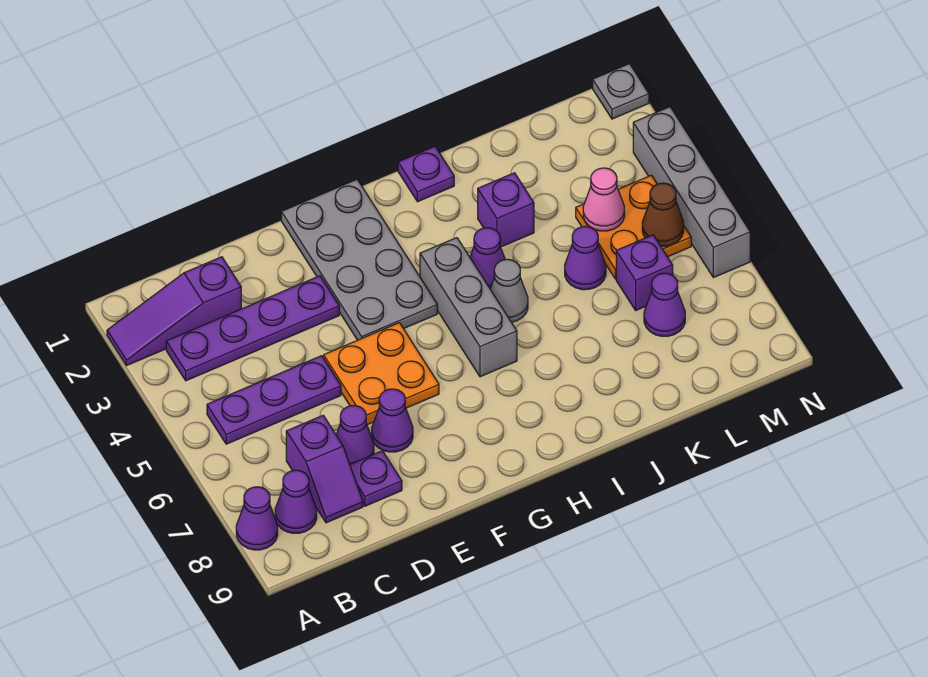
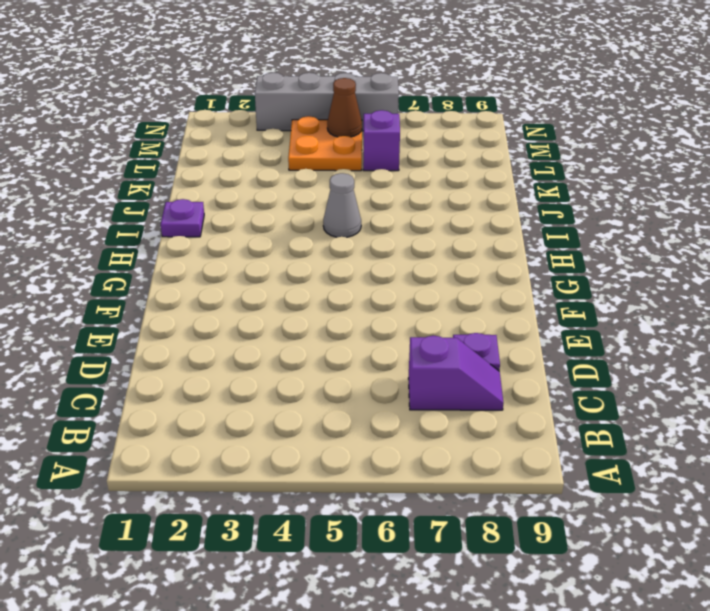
none -> purple slope A2:C2 level 1 top C
none -> purple cone A8 level 1
none -> purple plate B3:E3 level 1

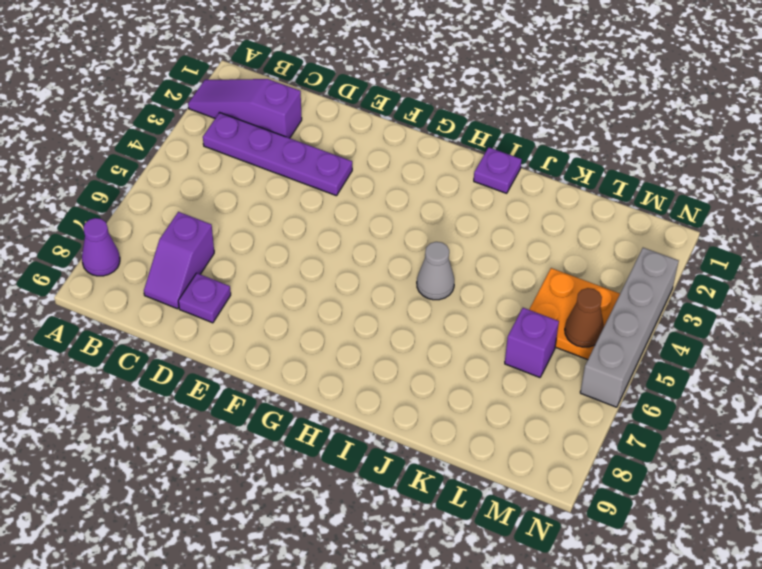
none -> purple plate B5:D5 level 1
none -> purple cone B8 level 1
none -> purple cone D7 level 1

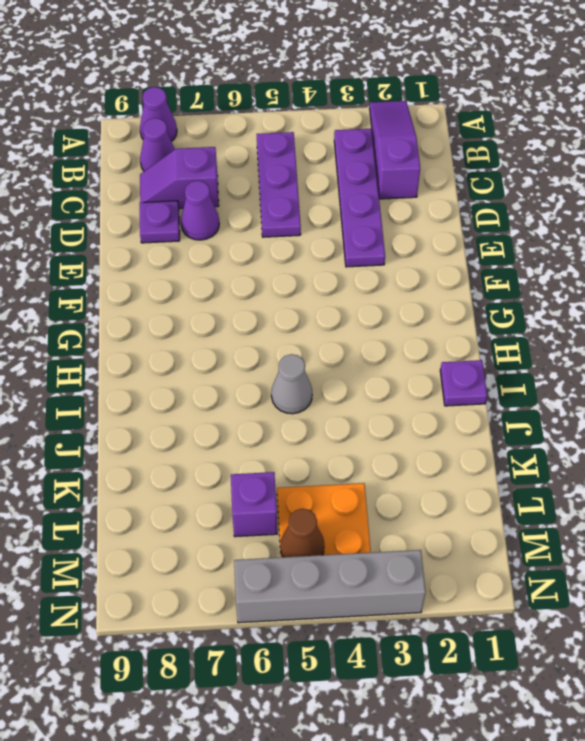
none -> orange plate E5:F6 level 1
none -> purple cone E7 level 1
none -> grey plate F1:G4 level 1

